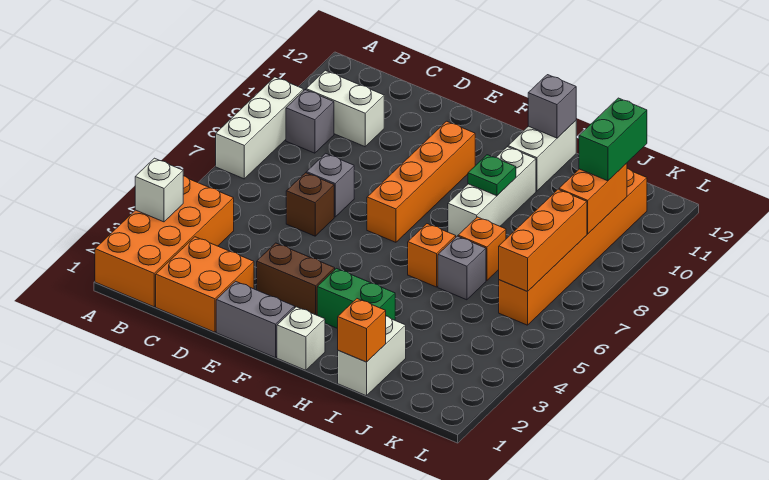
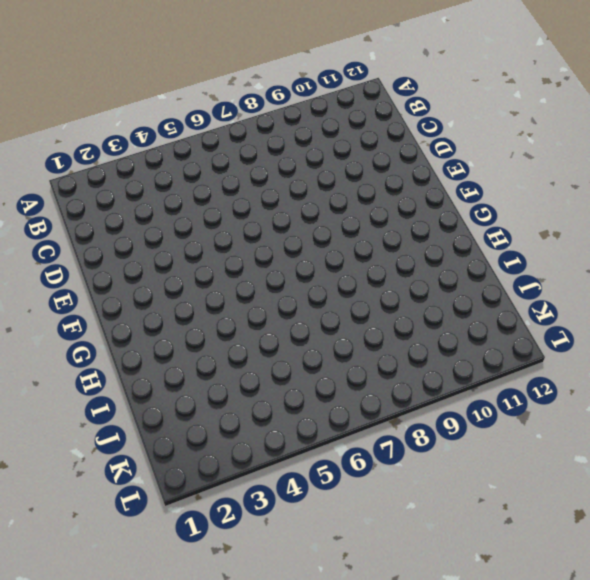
none -> orange brick A1:B4 level 1
none -> white brick A7:A9 level 1
none -> grey brick B9 level 1

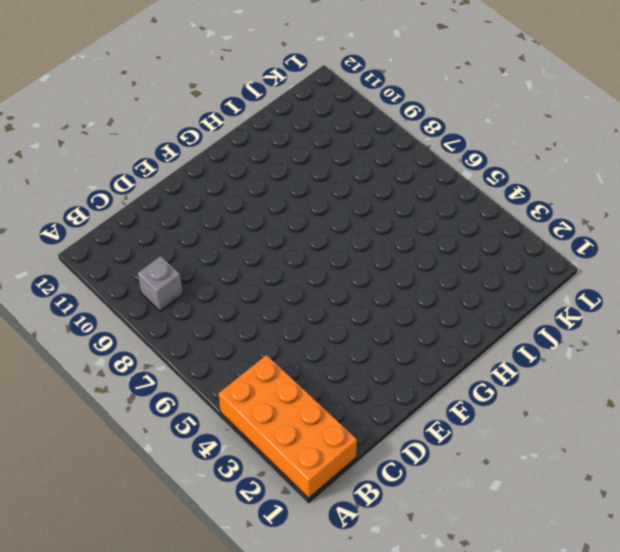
none -> white brick A7:A9 level 1
none -> white brick B10:C10 level 1
none -> orange brick C1:D2 level 1

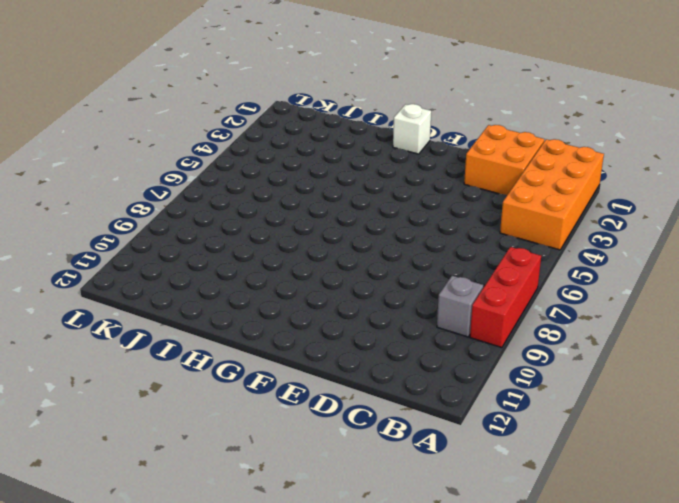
red brick A7:A9 level 1 -> white brick A7:A9 level 1
none -> white brick B10:C10 level 1
none -> brown brick D6 level 1
none -> grey brick D7 level 1

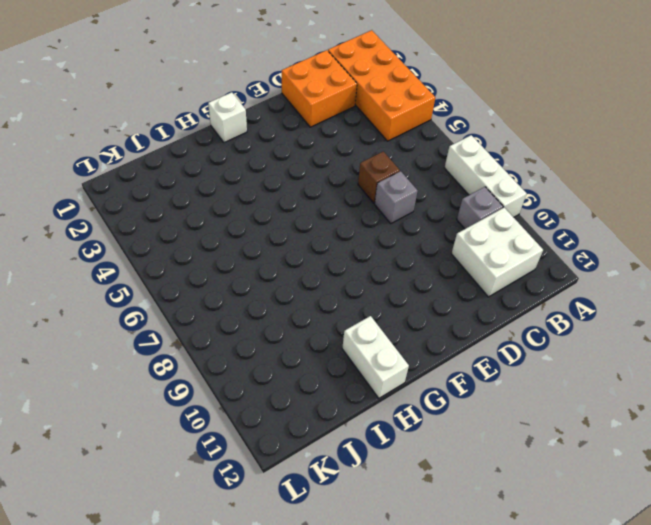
white brick B10:C11 level 1 -> white brick B10:C10 level 1
none -> grey brick E1:F1 level 1
none -> brown brick E3:F3 level 1
none -> orange brick F7:F10 level 1

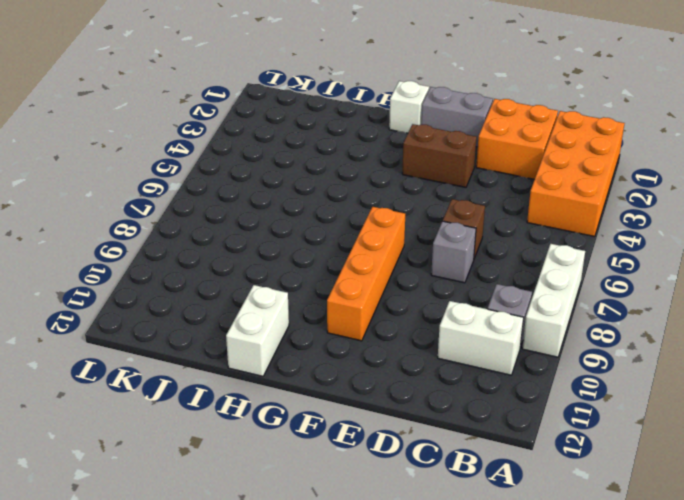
none -> green brick G3:H3 level 1
none -> orange brick H6 level 1
none -> white brick H8:H10 level 1

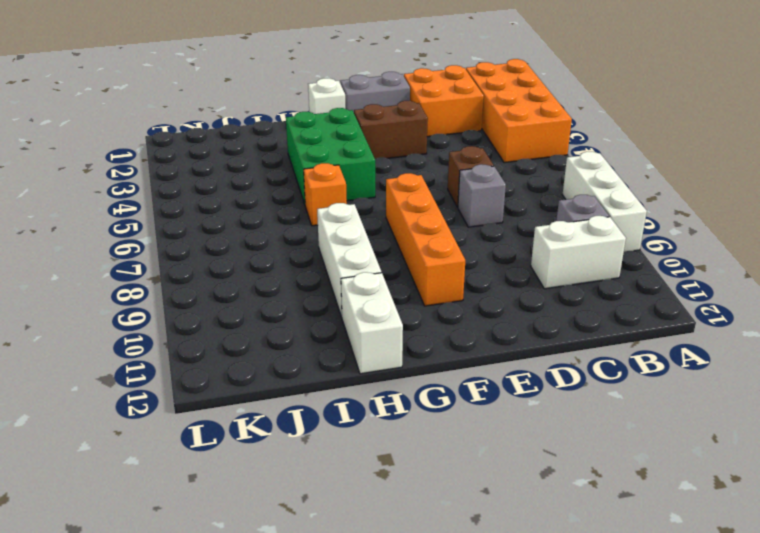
green brick G3:H5 level 1 -> green brick G3:H3 level 1
none -> white brick I1:I2 level 1
none -> grey brick I6 level 1
none -> orange brick I7 level 1

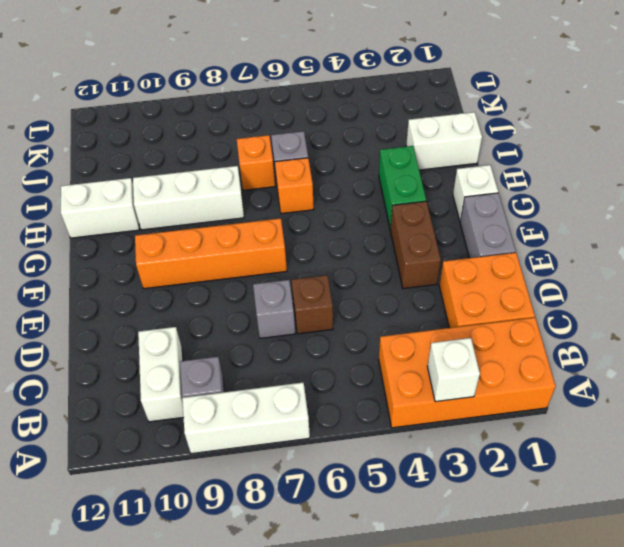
none -> orange brick K6:K11 level 1
none -> green plate H9 level 2
none -> grey brick H12 level 2

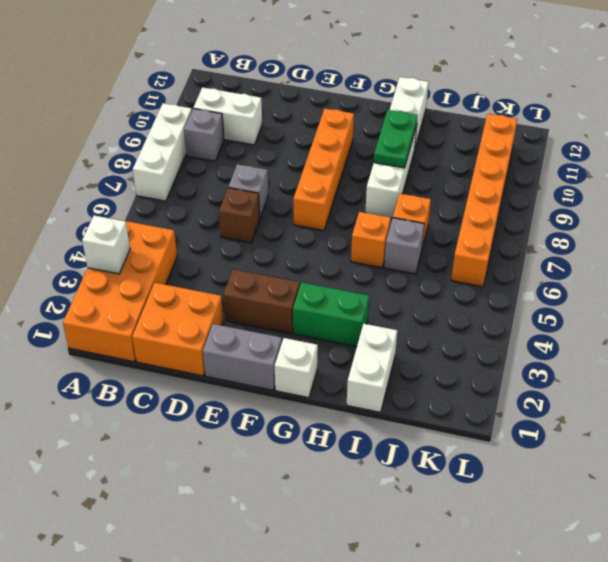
green plate H9:H10 level 2 -> green plate H9 level 2
none -> grey brick H12 level 2
none -> orange brick I1 level 2
none -> orange brick K6:K8 level 2

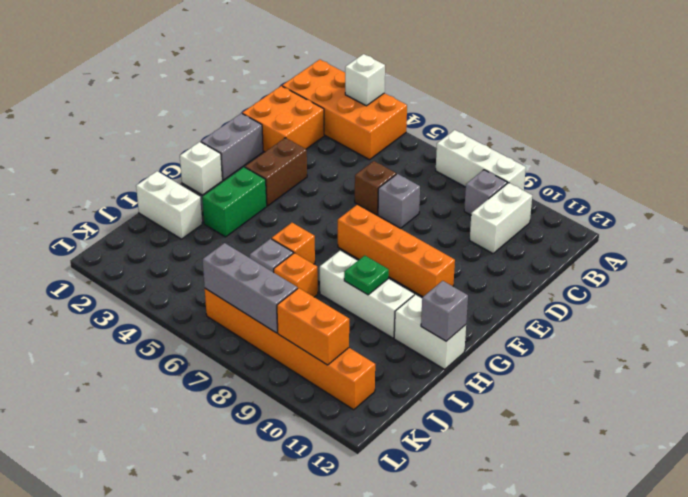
grey brick K6:K8 level 2 -> orange brick K6:K8 level 2
none -> orange brick I1 level 2
none -> green brick K10:K11 level 3

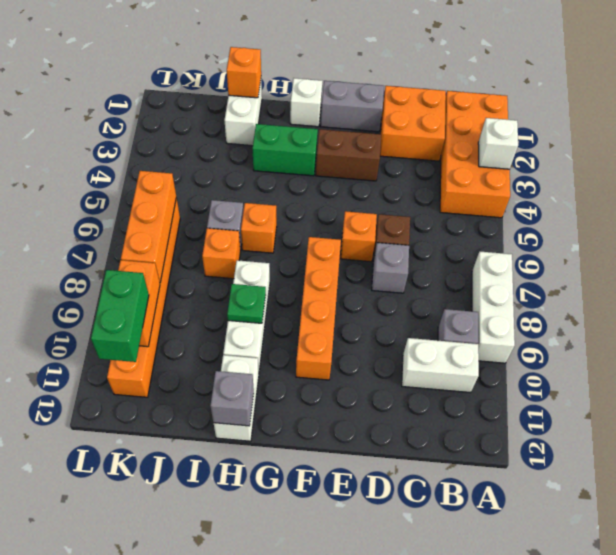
orange brick E6 level 1 -> none

